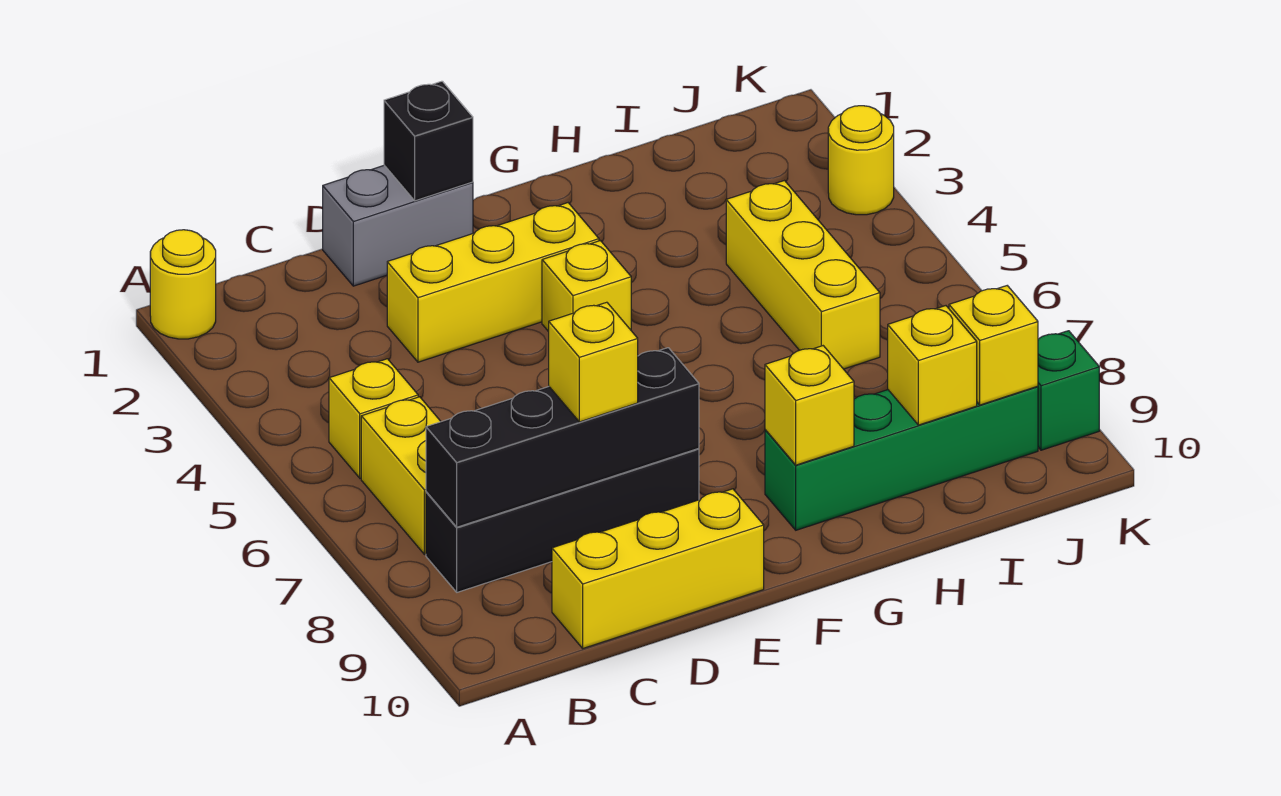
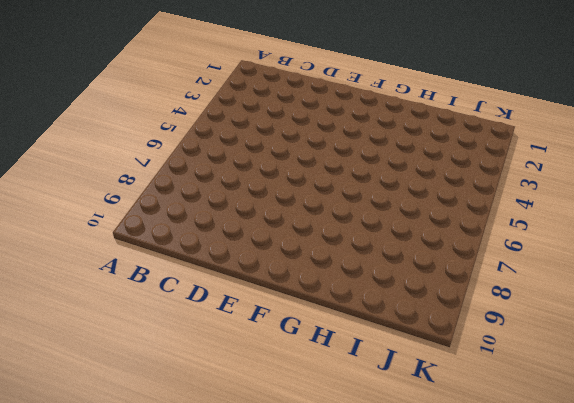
none -> yellow round brick A1 level 1
none -> yellow brick B5 level 1
none -> yellow brick B6:B7 level 1

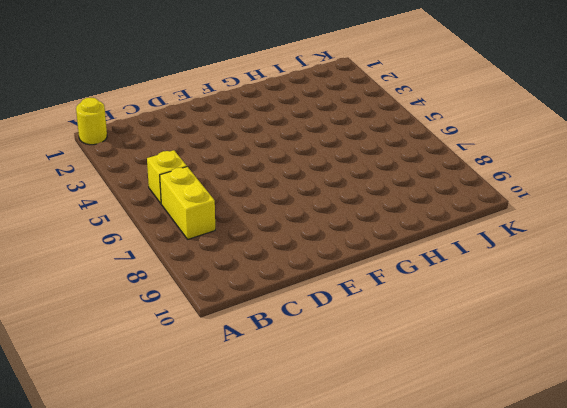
none -> black brick B8:E8 level 1
none -> yellow brick C10:E10 level 1
none -> grey brick D1:E1 level 1

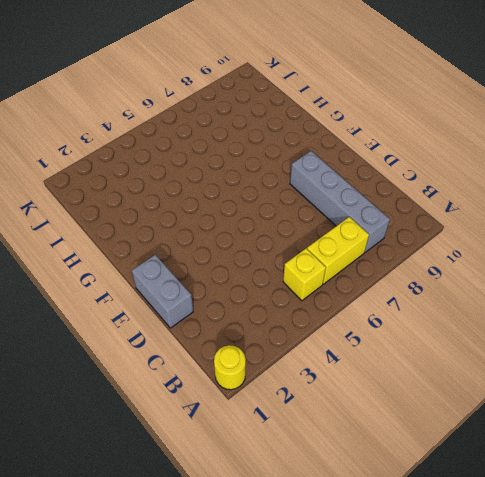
grey brick B8:E8 level 1 -> black brick B8:E8 level 1
none -> yellow brick C10:E10 level 1
none -> yellow brick D3:F3 level 1
none -> yellow brick F4 level 1

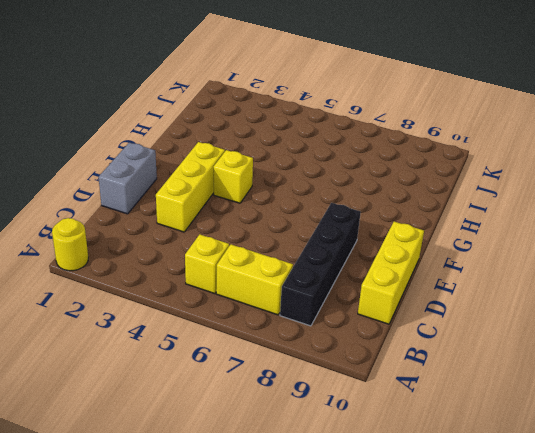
none -> green brick G9:J9 level 1
none -> yellow brick I4:I6 level 1
none -> yellow round brick K3 level 1

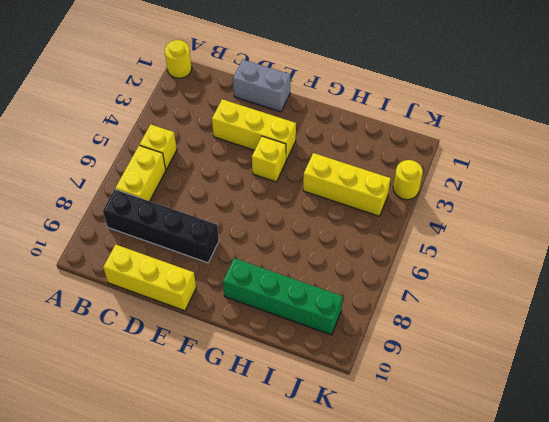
yellow brick H4:J4 level 1 -> yellow brick I4:I6 level 1
none -> green brick K9 level 1
none -> black brick B8:E8 level 2
none -> black brick E1 level 2

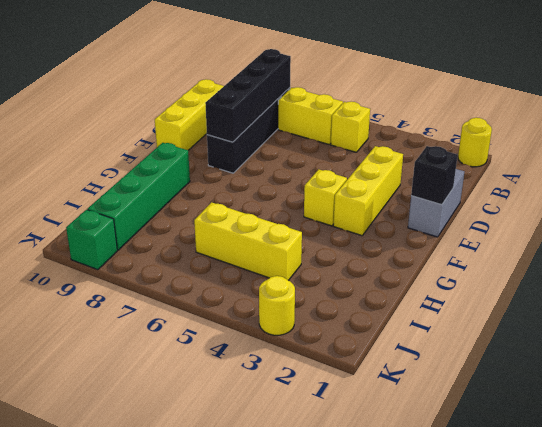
none -> yellow brick G9 level 2
none -> yellow brick I9 level 2
none -> yellow brick J9 level 2

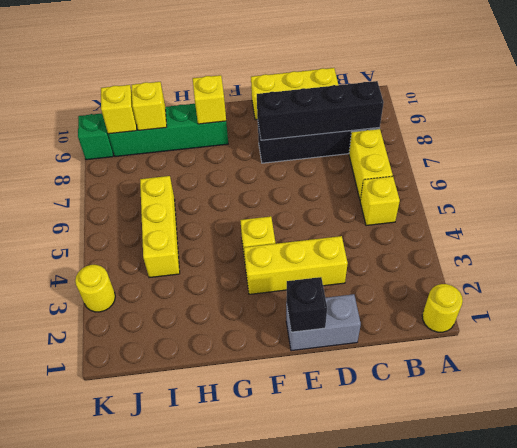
none -> yellow brick D8 level 3

